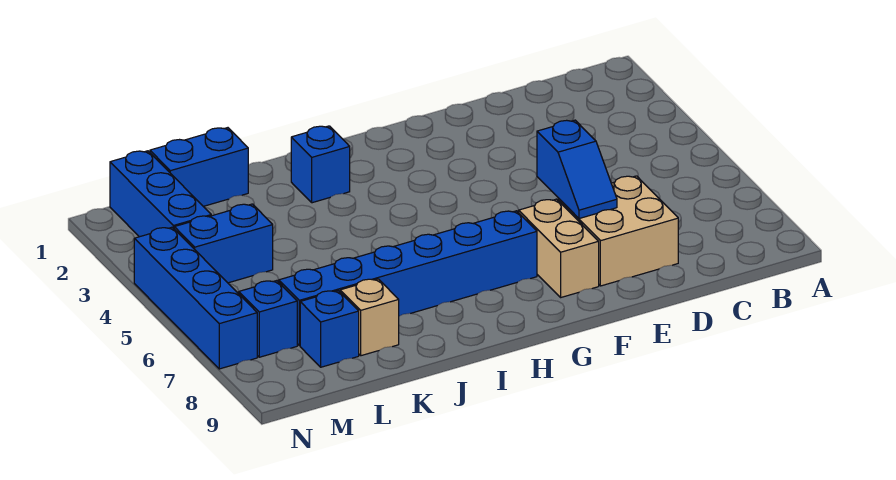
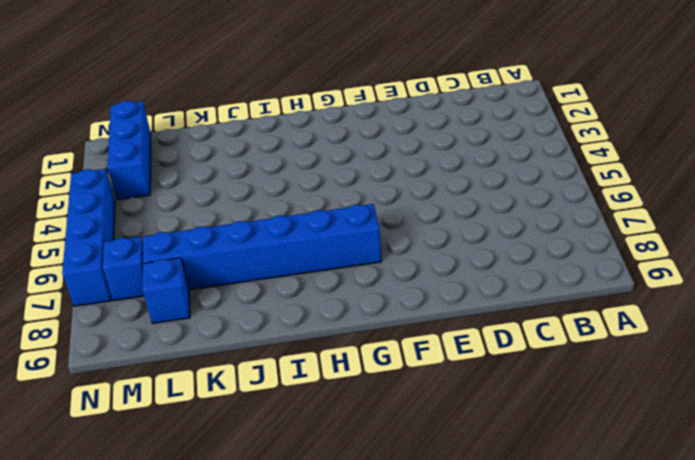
none -> tan brick D7:E8 level 1
none -> tan brick F7:F8 level 1
none -> blue brick I2 level 1

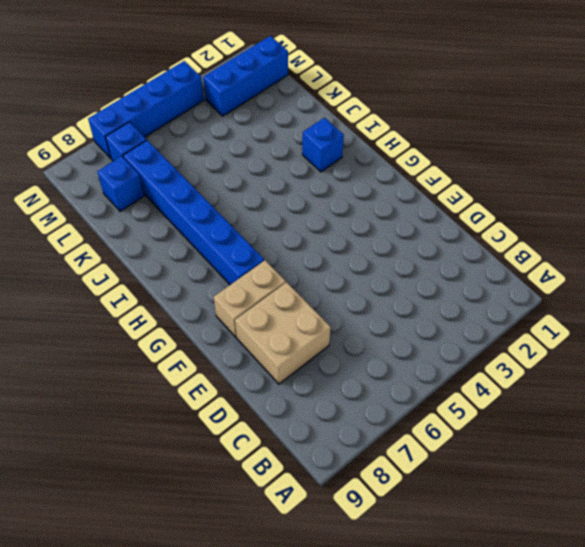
none -> blue brick K1:L1 level 1
none -> tan brick K8 level 1
none -> blue brick L4:M4 level 1

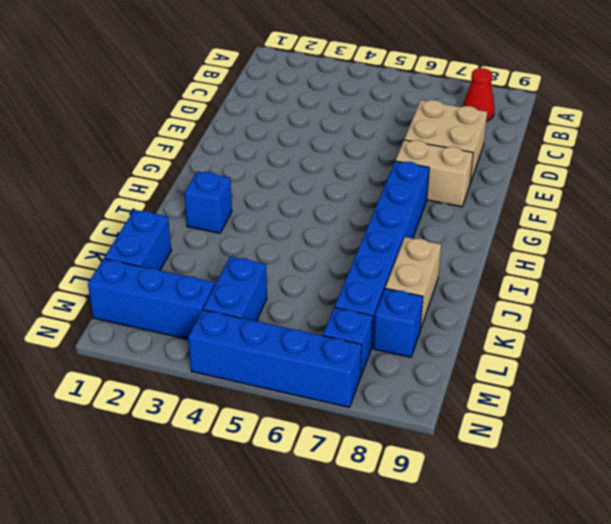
red cone B8 level 1 -> none
tan brick J8:K8 level 1 -> tan brick K8 level 1
none -> blue slope E6:E7 level 2 top 6

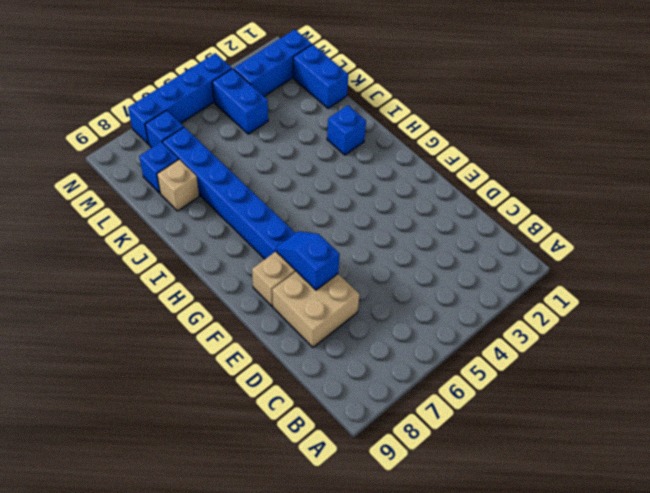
blue slope E7:F7 level 2 top E -> blue slope E6:E7 level 2 top 6

